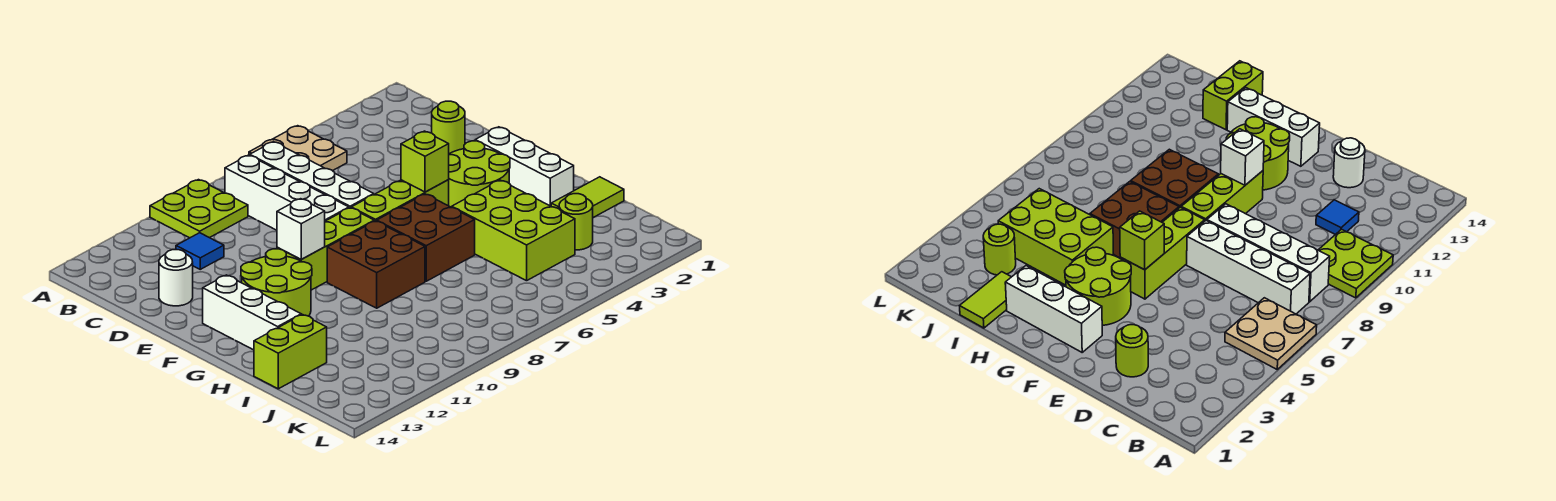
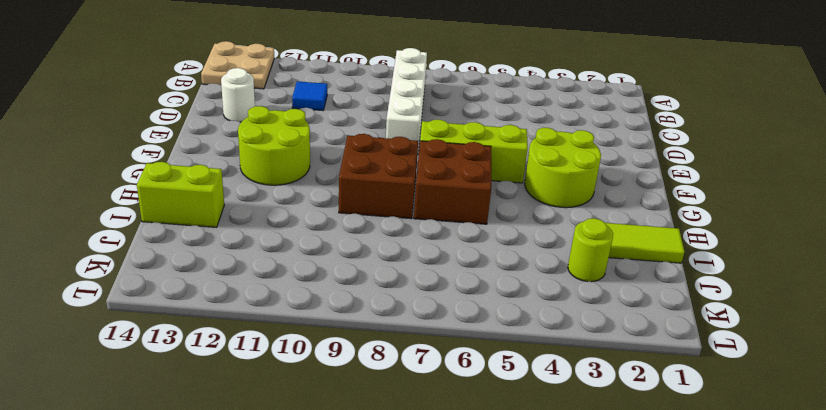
tan plate A13:B14 level 1 -> tan plate A5:B6 level 1
none -> lime plate A9:B10 level 1
none -> white brick B7:E7 level 1
none -> lime round brick D2 level 1

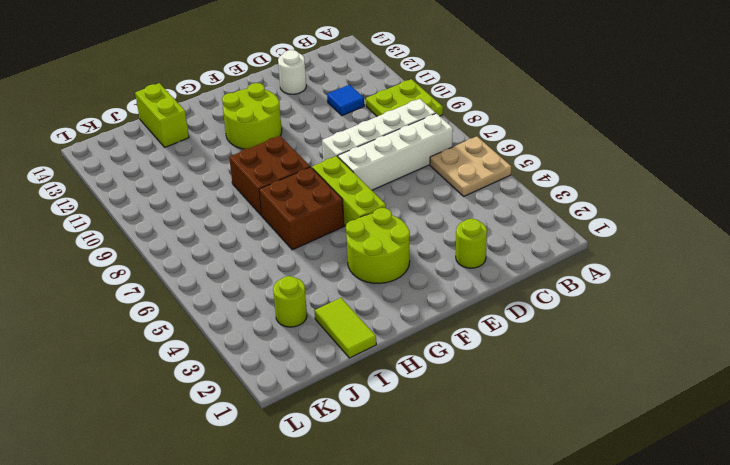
none -> white brick F2:H2 level 1
none -> lime brick F8:F10 level 1
none -> white brick F13:H13 level 1

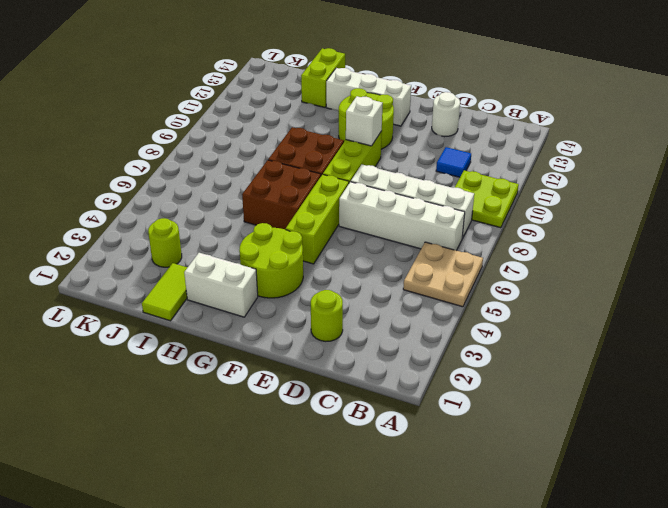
white brick G2:H2 level 1 -> white brick F2:H2 level 1
none -> lime brick H4:J5 level 1
none -> lime brick F5 level 2

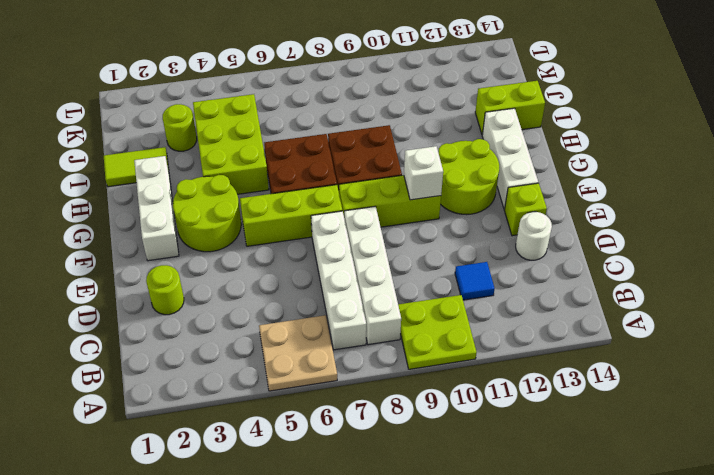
lime brick E13 level 1 -> lime brick F5 level 2

